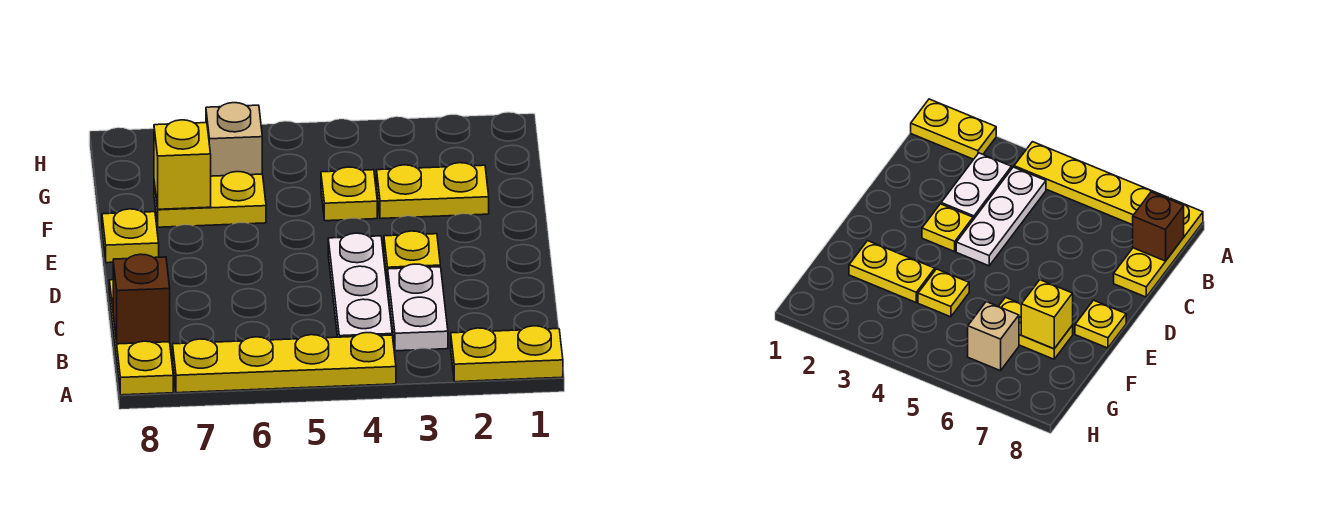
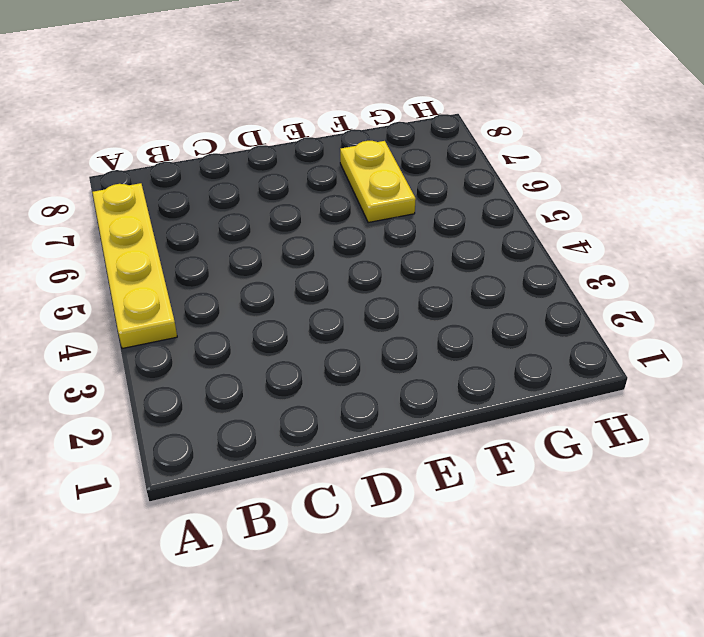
none -> yellow plate A1:A2 level 1
none -> yellow plate A8:C8 level 1
none -> white plate B3:C3 level 1

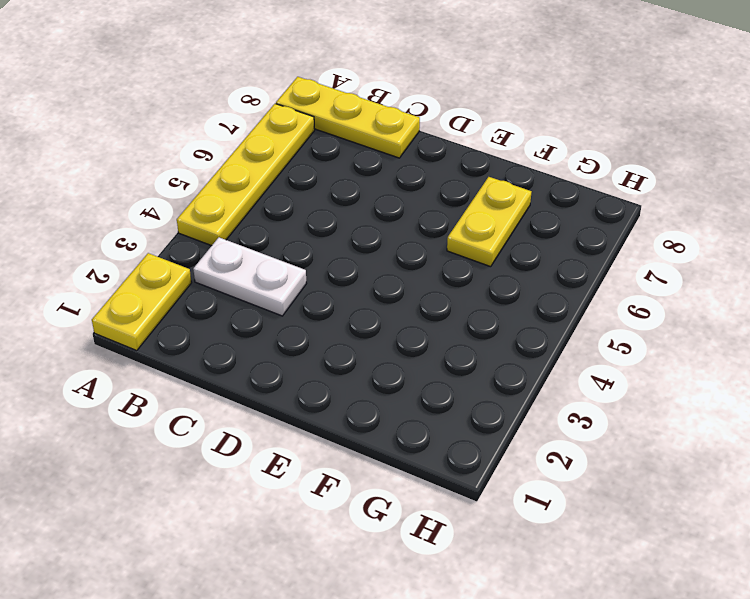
none -> white plate B4:D4 level 1
none -> yellow plate D3 level 1
none -> yellow plate E8 level 1

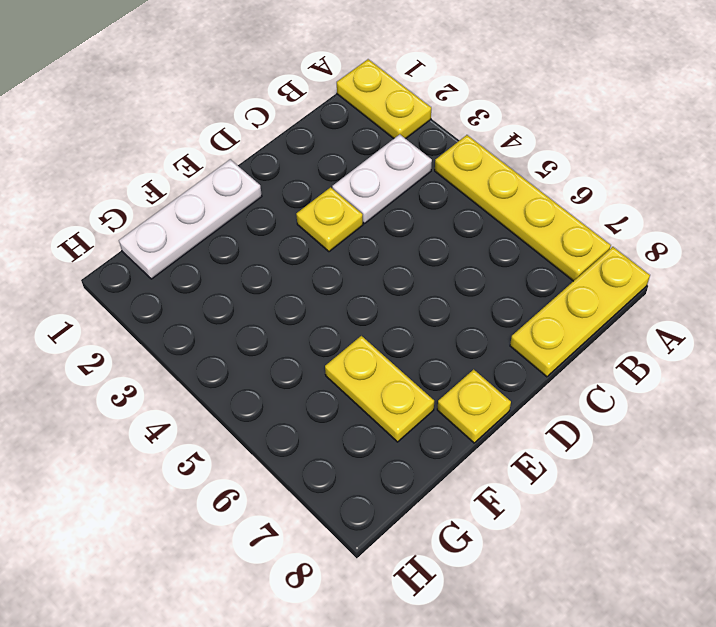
white plate E1:G1 level 1 -> white plate B4:D4 level 1
none -> yellow plate F2:F3 level 1
none -> yellow plate F4 level 1
none -> tan brick G6 level 1

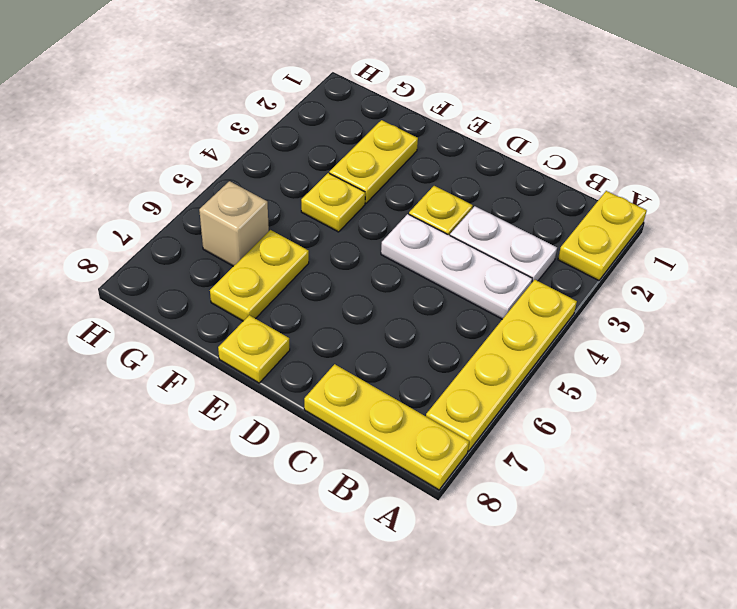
none -> brown brick B8 level 2
none -> yellow brick F7 level 2

